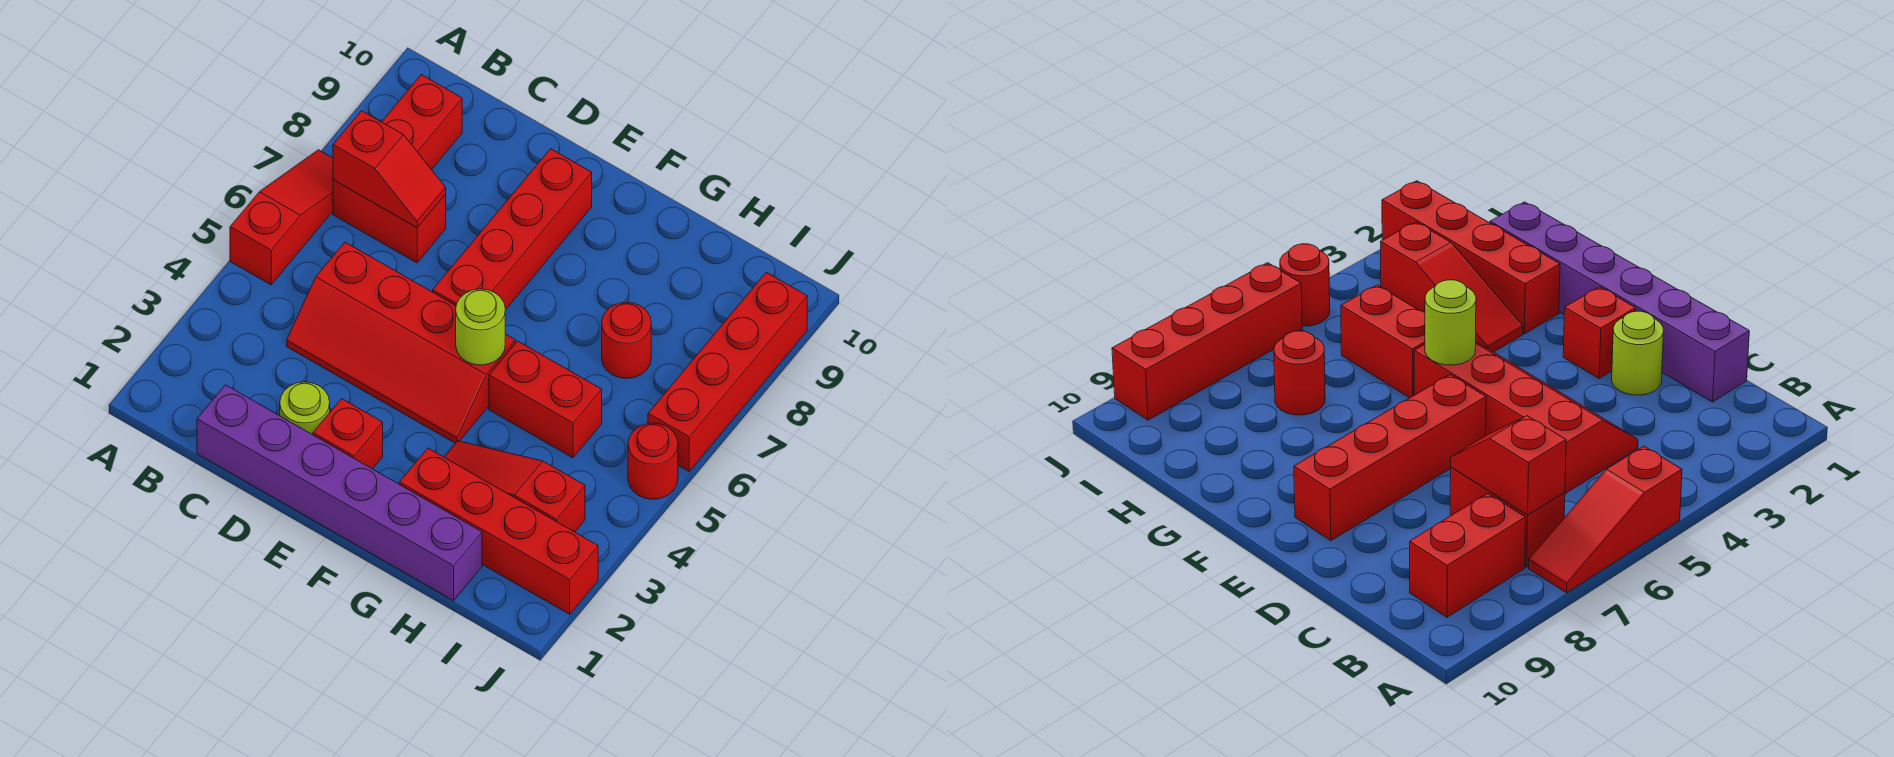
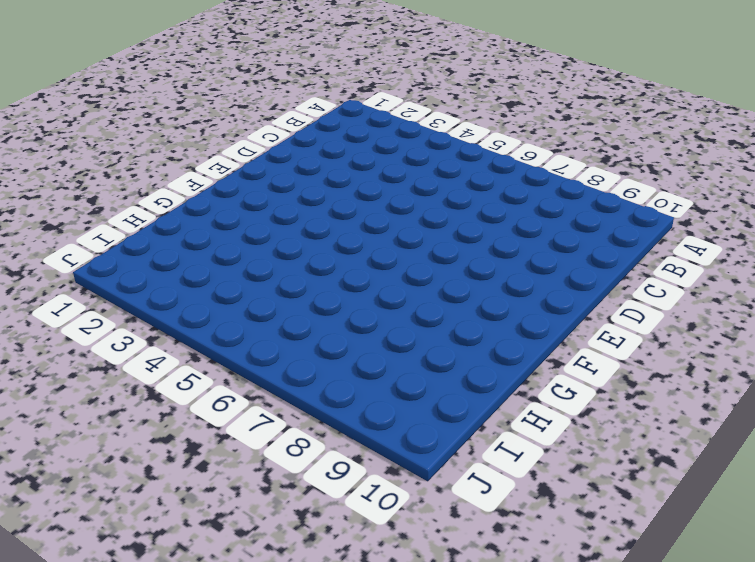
none -> red slope A5:A7 level 1 top 5
none -> red brick B7:C7 level 1
none -> red brick B8:B9 level 1

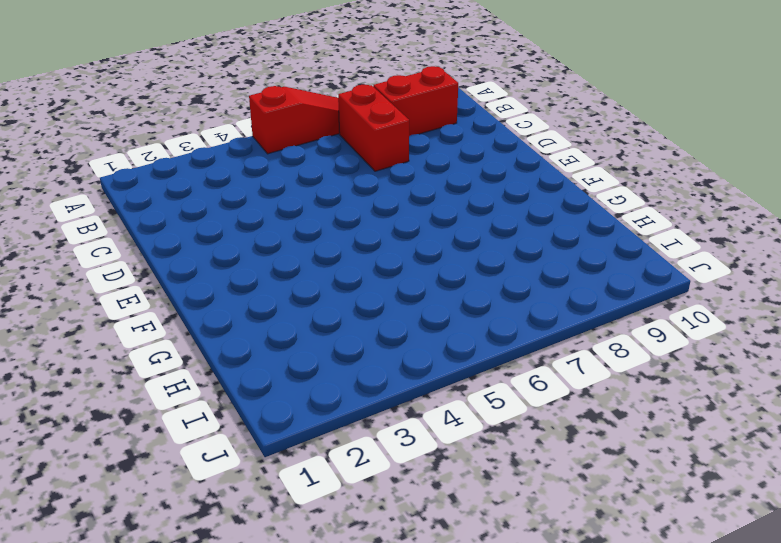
none -> purple brick C1:H1 level 1
none -> red slope C4:F5 level 1 top 5
none -> lime round brick D2 level 1

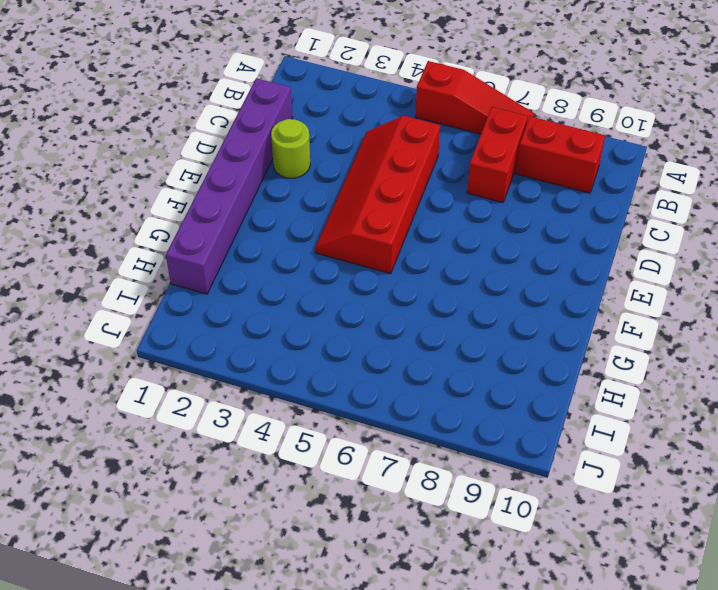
none -> red brick E2 level 1
none -> red brick E6:E9 level 1
none -> red brick G2:J2 level 1

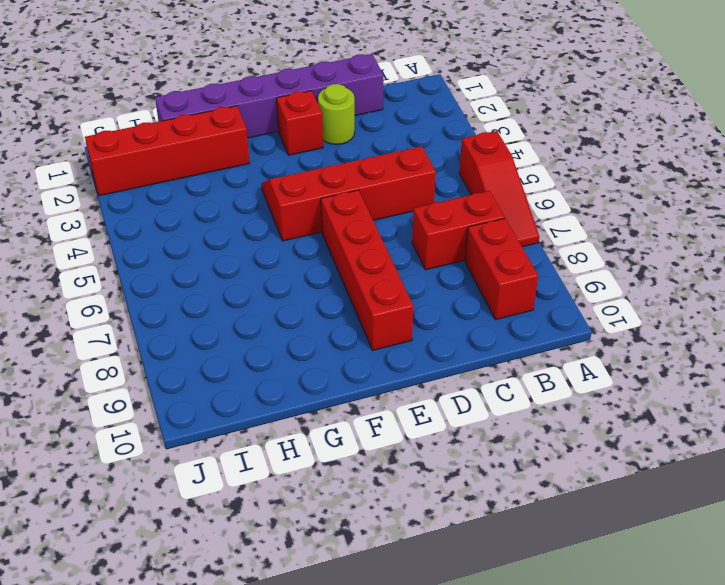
none -> red slope G3:I3 level 1 top I
none -> red brick G5:H5 level 1
none -> red round brick H7 level 1

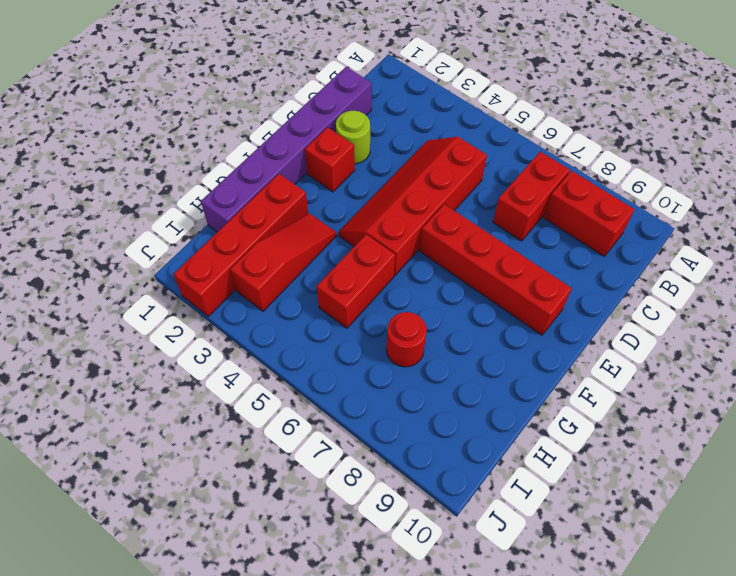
none -> red slope A5:A7 level 1 top 5
none -> red round brick J5 level 1
none -> red brick J6:J9 level 1

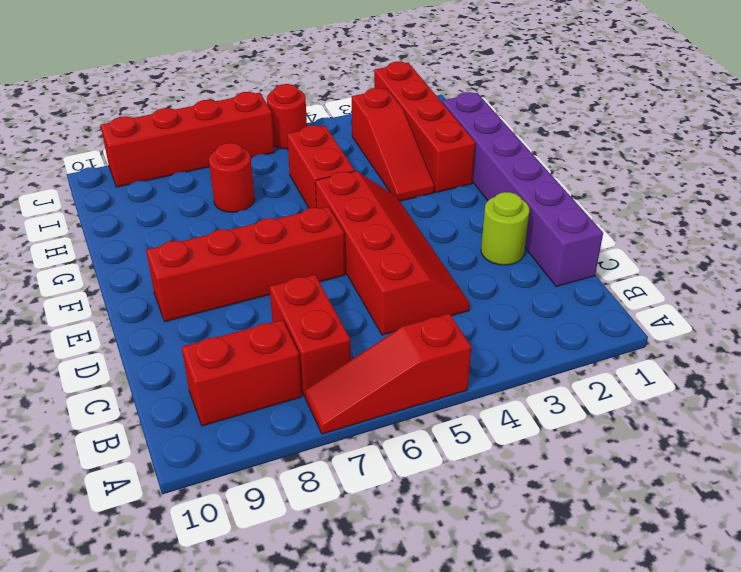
none -> red brick E2 level 1
none -> red slope B7:C7 level 2 top B
none -> lime round brick F5 level 2

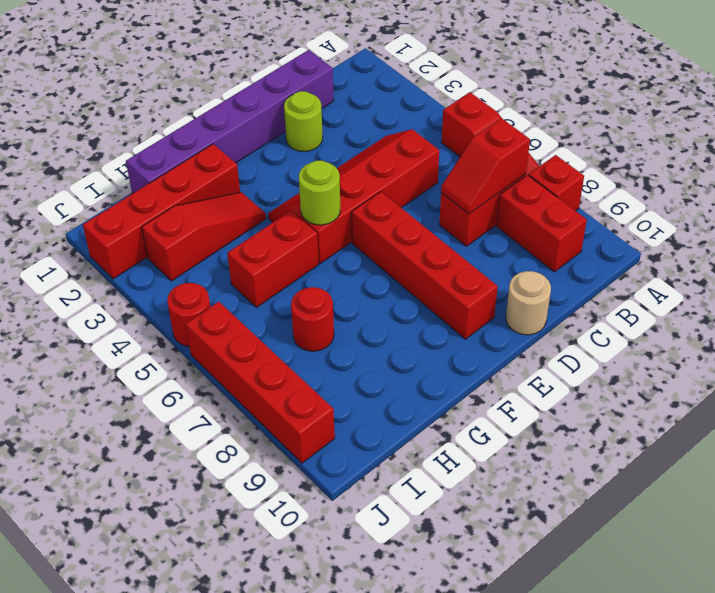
red brick A8 level 1 -> red brick E2 level 1
tan round brick D10 level 1 -> none

